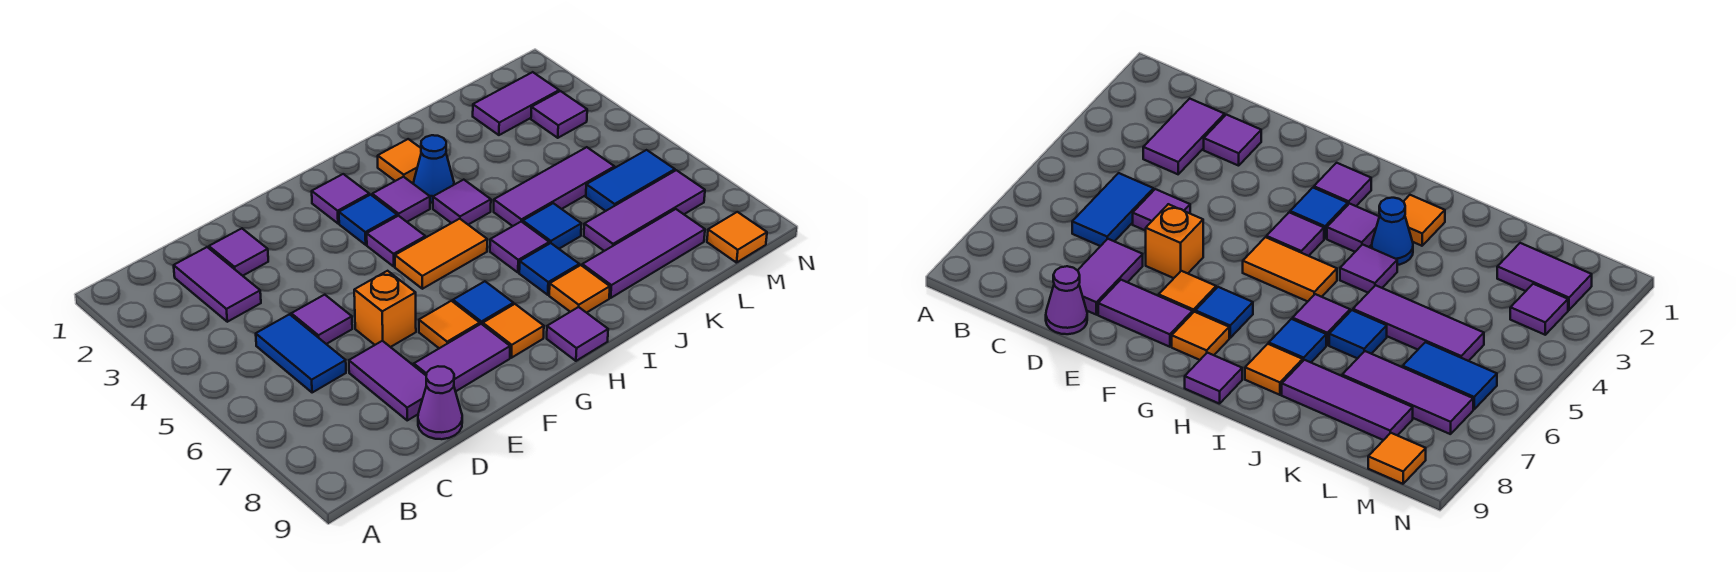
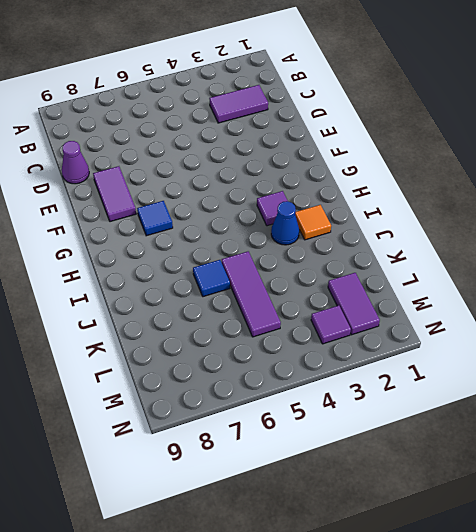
none -> blue tile C5:C6 level 1
none -> purple tile D2 level 1
none -> purple tile D5 level 1
none -> purple tile D7:D8 level 1

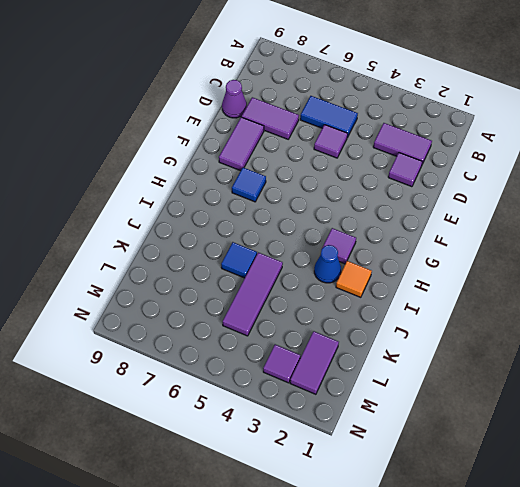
none -> orange brick E6 level 1
none -> orange tile F7 level 1
none -> purple tile G2 level 1
none -> blue tile G3 level 1

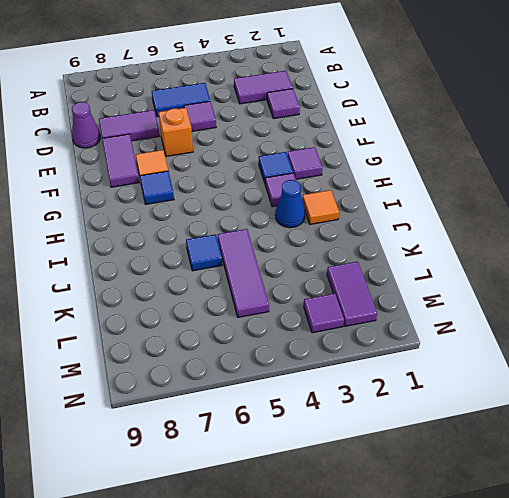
none -> purple tile G4 level 1
none -> orange tile G5:H5 level 1
none -> orange tile G8 level 1
none -> purple tile H9 level 1

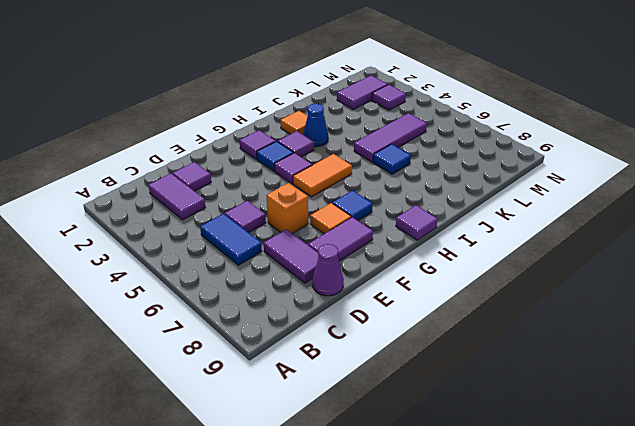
none -> orange tile G8 level 1
none -> purple tile I4 level 1
none -> purple tile I6 level 1
none -> blue tile I7 level 1

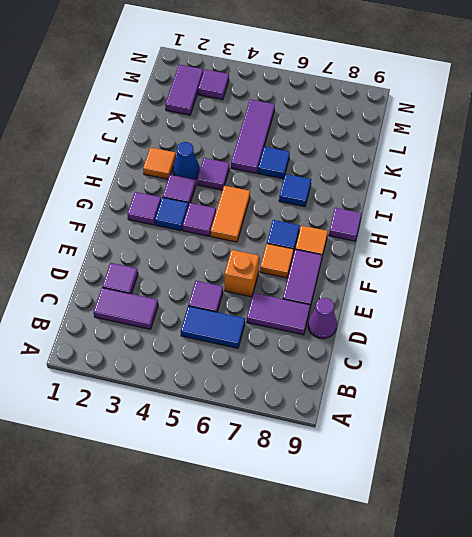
none -> purple tile I6 level 1
none -> orange tile I8 level 1
none -> purple tile J8:L8 level 1
none -> purple tile K7:M7 level 1

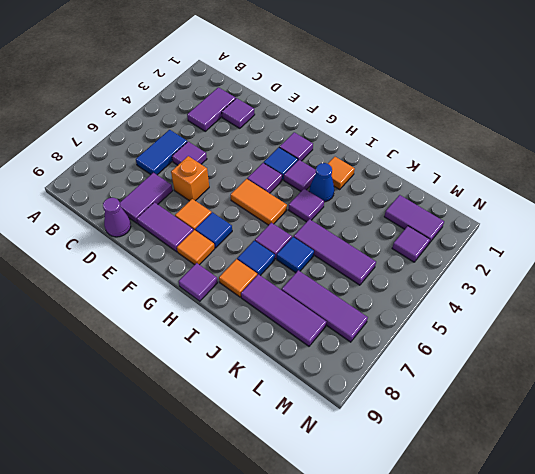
none -> blue tile L6:M6 level 1
none -> orange tile M9 level 1

